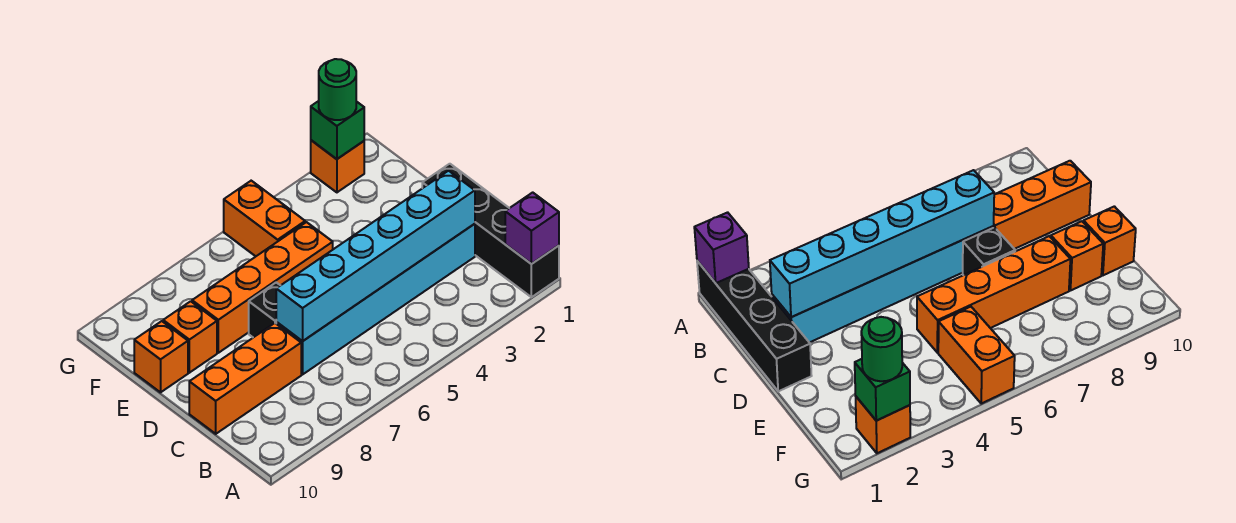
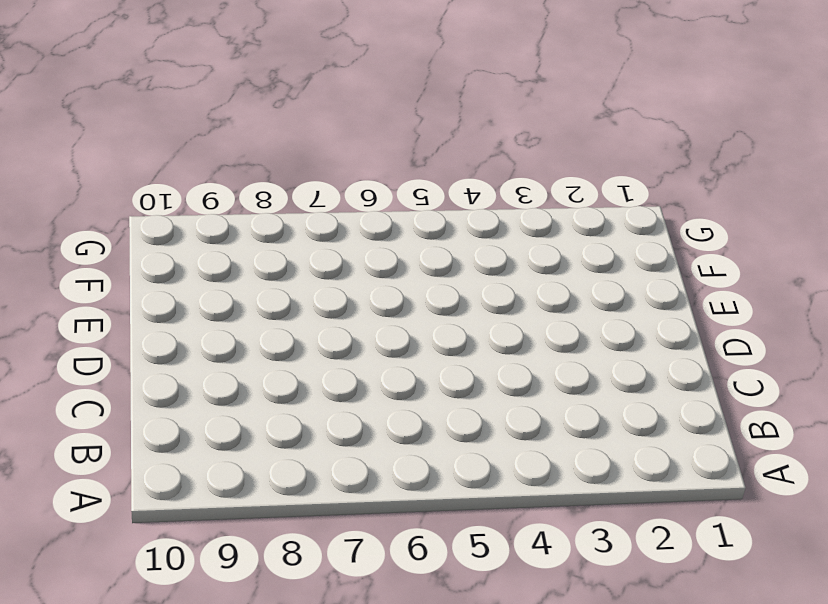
none -> black brick A1:D1 level 1
none -> cyan brick C2:C7 level 1
none -> orange brick C8:C10 level 1

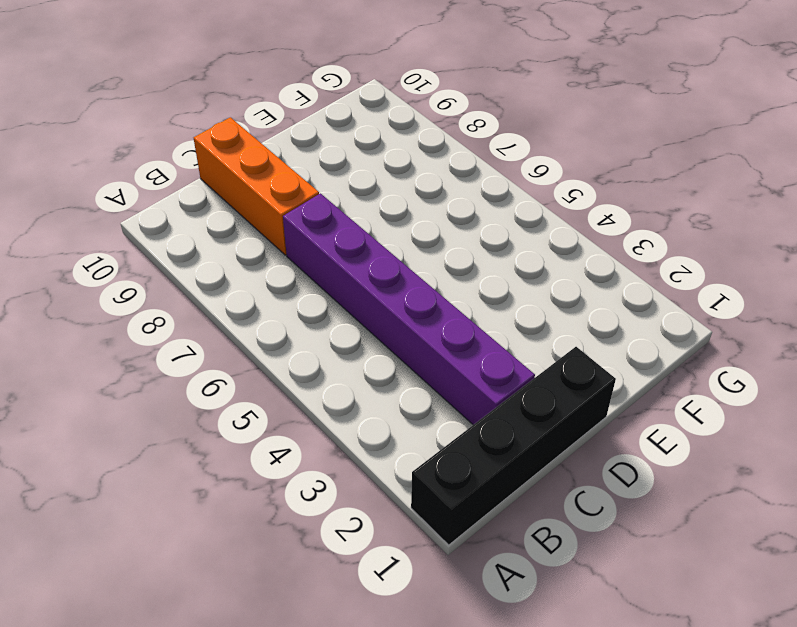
purple brick C2:C7 level 1 -> cyan brick C2:C7 level 1
none -> black brick D7 level 1
none -> orange brick E5:E8 level 1
none -> orange brick E9 level 1

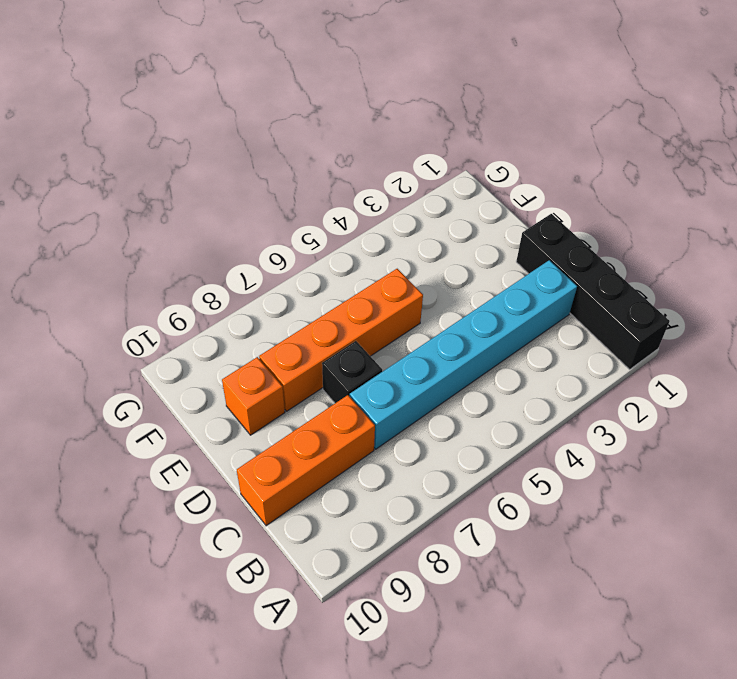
none -> orange brick E10 level 1
none -> orange brick F5:G5 level 1
none -> orange brick G2 level 1

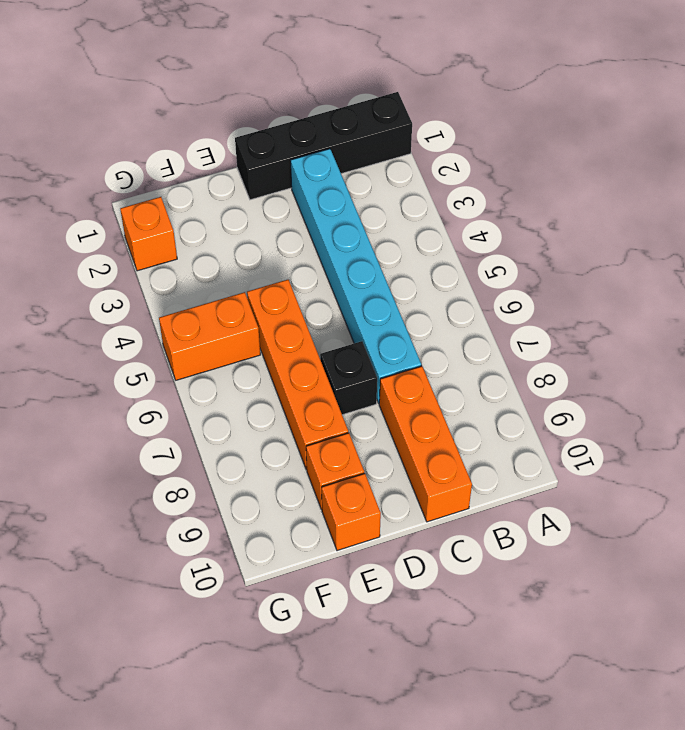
none -> purple brick A1 level 2
none -> cyan brick C2:C7 level 2
none -> green brick G2 level 2

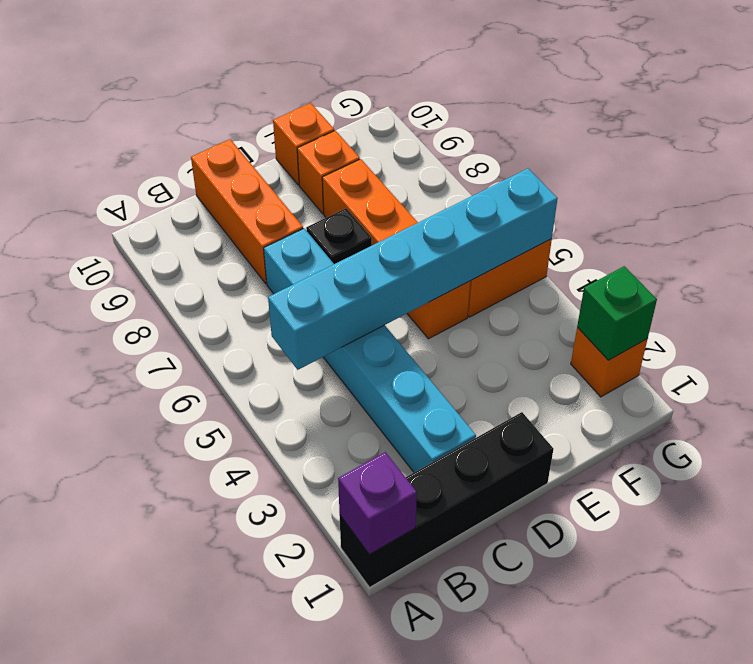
cyan brick B5:G5 level 2 -> cyan brick C2:C7 level 2
none -> green round brick G2 level 3

